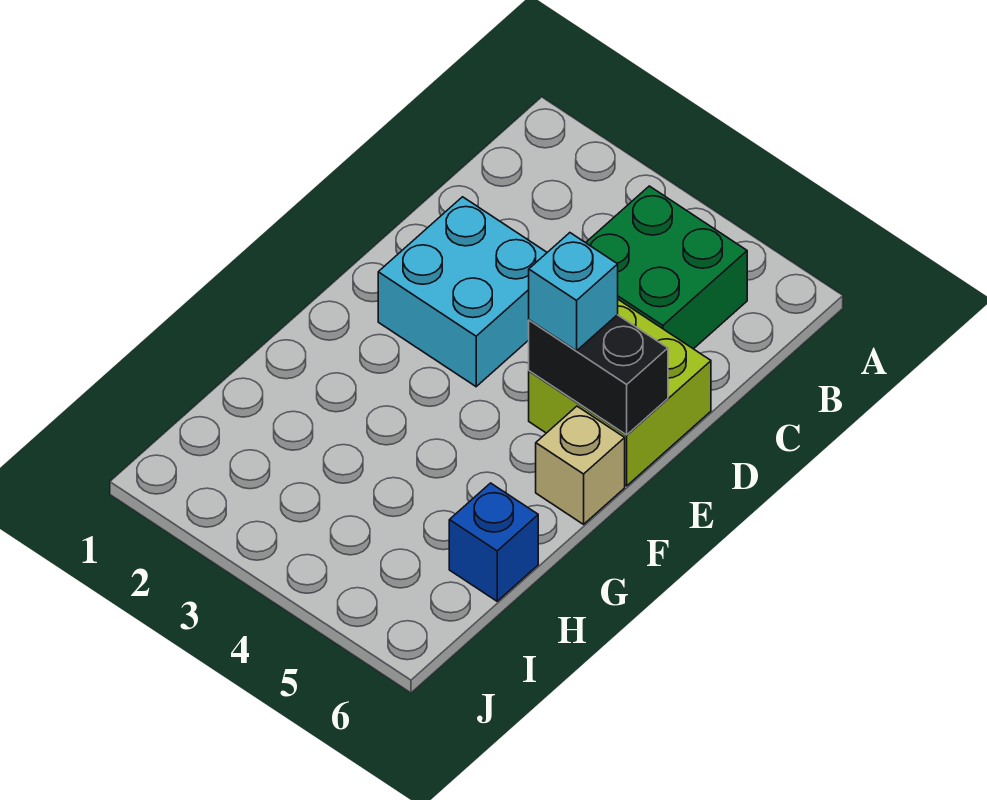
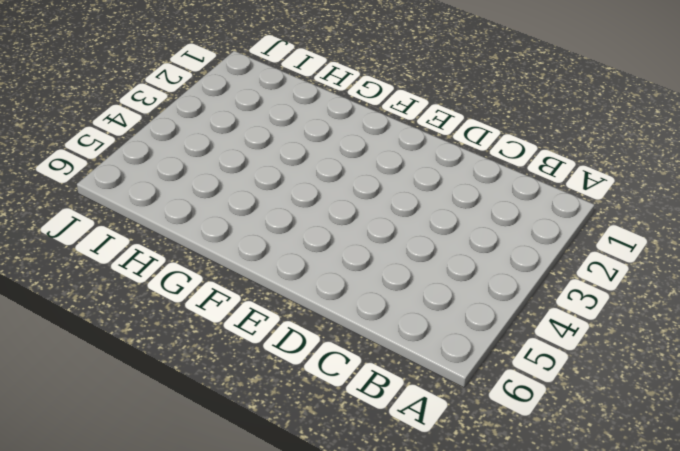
none -> green brick B4:C5 level 1
none -> cyan brick D2:E3 level 1

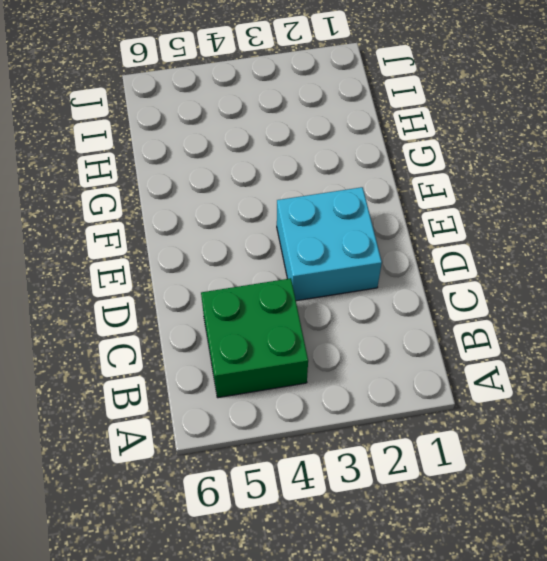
none -> lime brick D5:E6 level 1
none -> tan brick F6 level 1

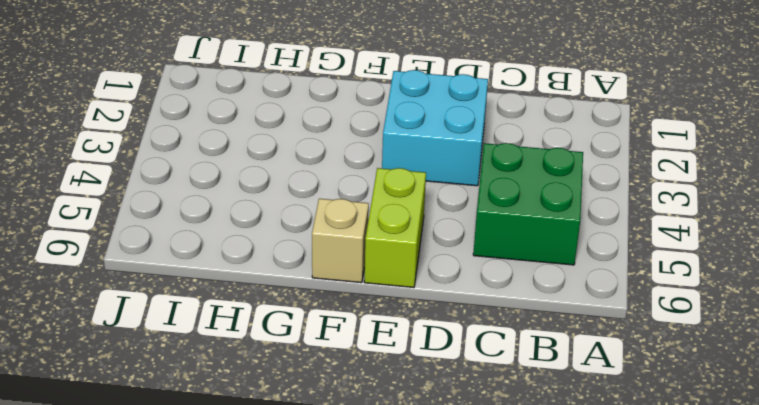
lime brick E5:E6 level 1 -> lime brick D5:E6 level 1
none -> blue brick H6 level 1
none -> black brick E5:E6 level 2

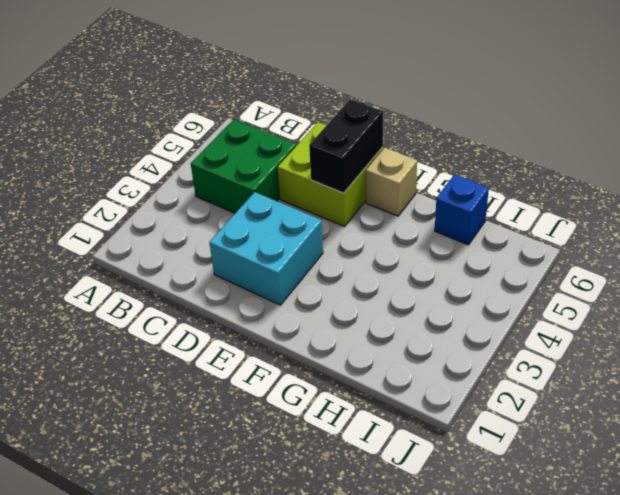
none -> cyan brick E5 level 3

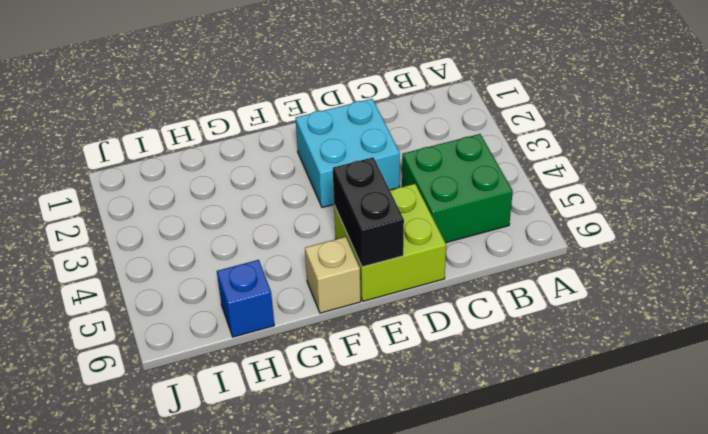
none -> cyan brick E5 level 3

